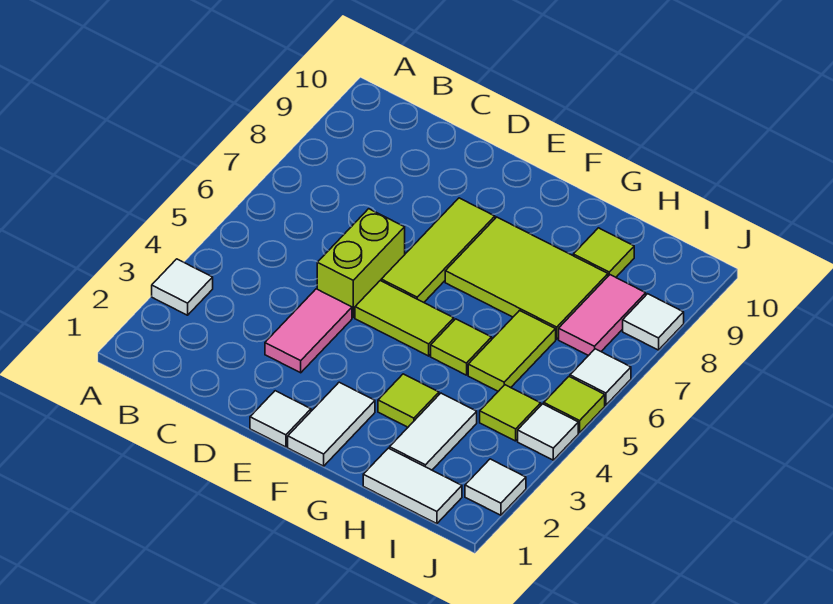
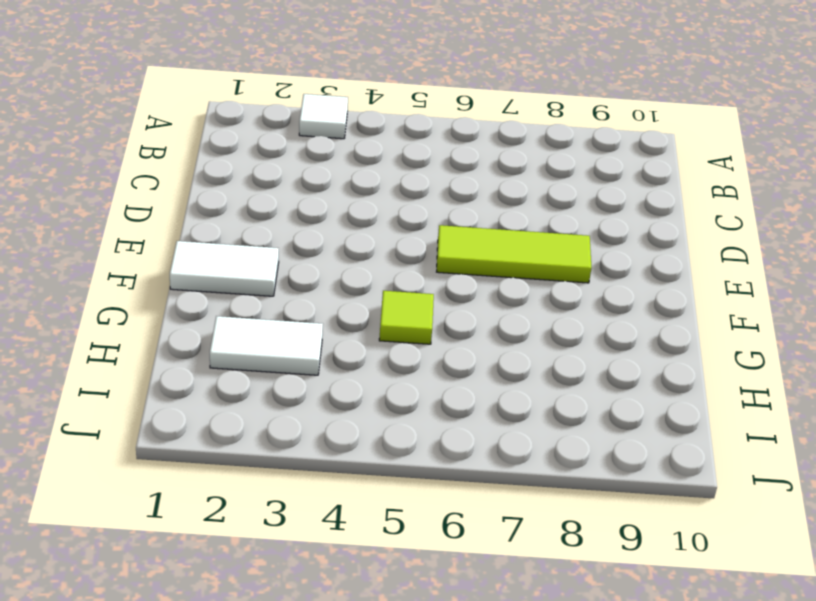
none -> pink tile D3:D4 level 1
none -> lime brick D5:D6 level 1
none -> white tile E1 level 1

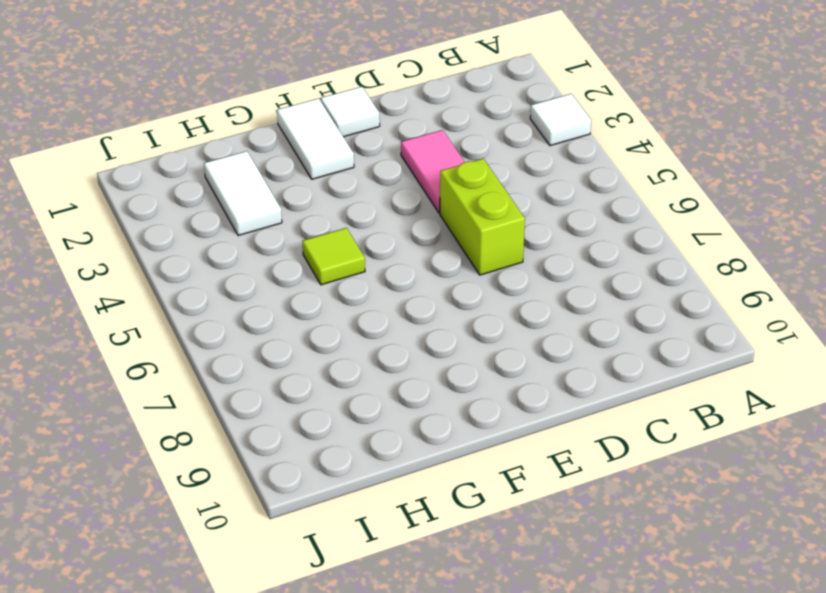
none -> lime tile E5:F5 level 1
none -> lime tile E6:E8 level 1
none -> lime tile F7:H8 level 1

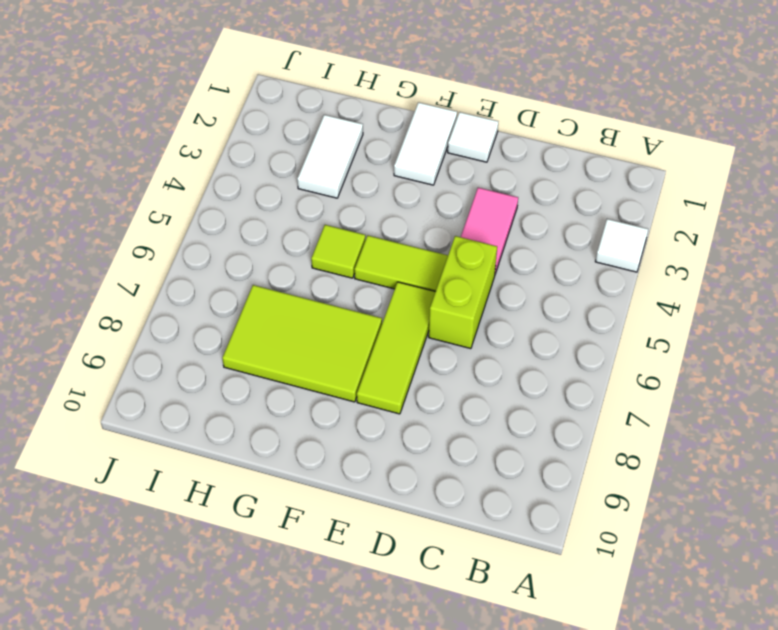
none -> lime tile G3 level 1
none -> white tile H1:I1 level 1
none -> lime tile H5:H6 level 1

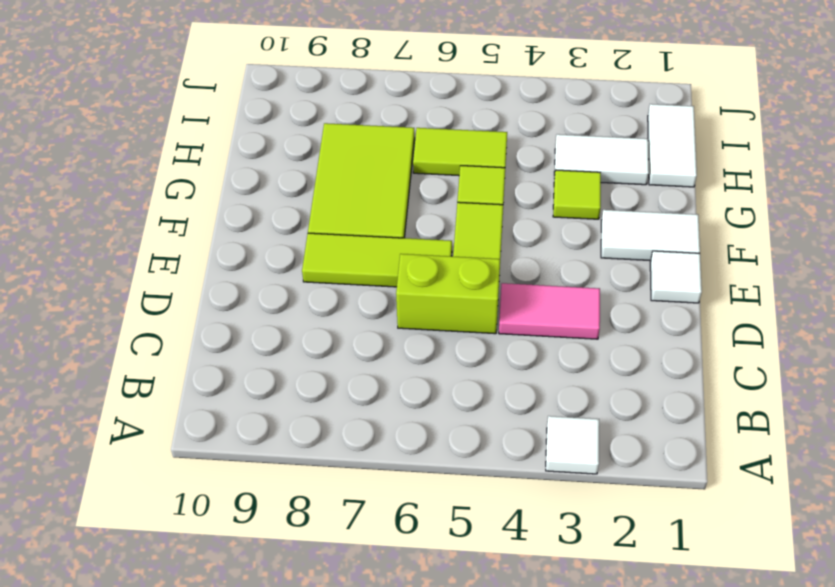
none -> lime tile H9 level 1
none -> lime tile I4 level 1
none -> pink tile I7:I8 level 1

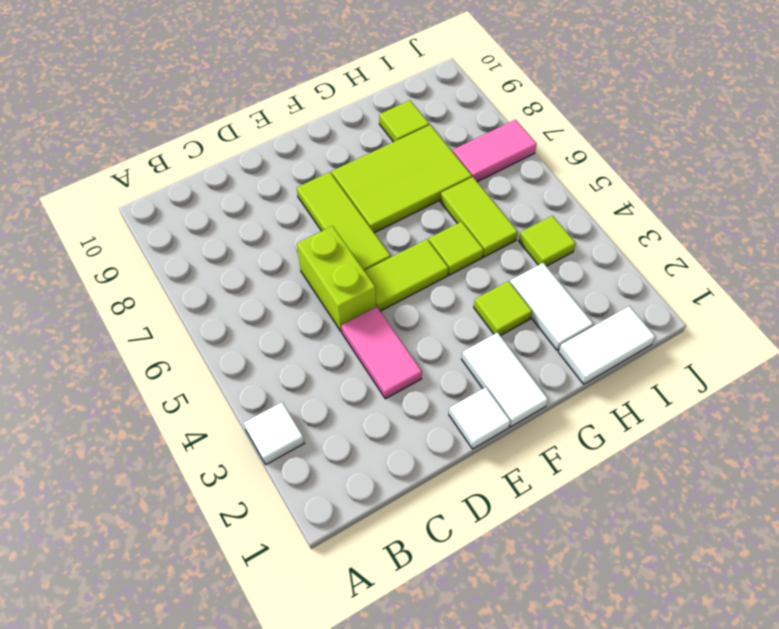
pink tile I7:J7 level 1 -> pink tile I7:I8 level 1
none -> white tile J2 level 1
none -> white tile J4 level 1
none -> lime tile J5 level 1

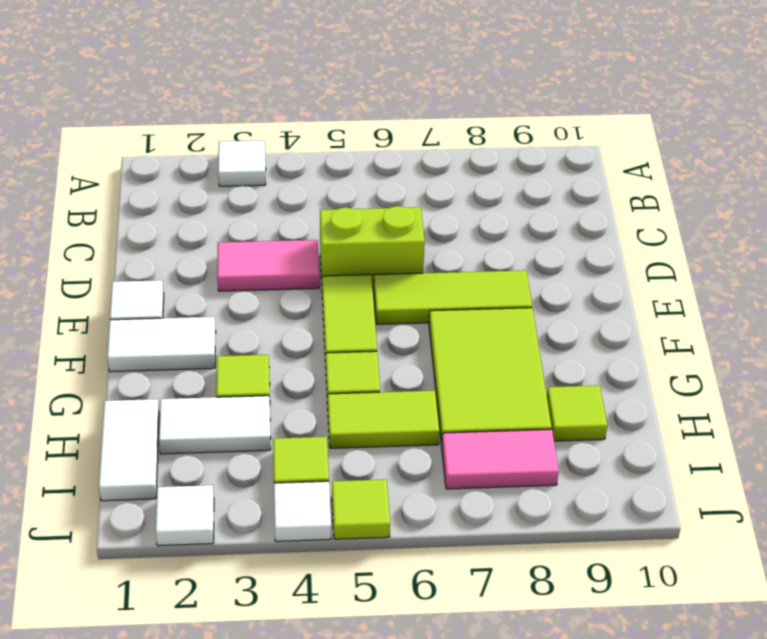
none -> white tile J6 level 1
none -> white tile J8 level 1

